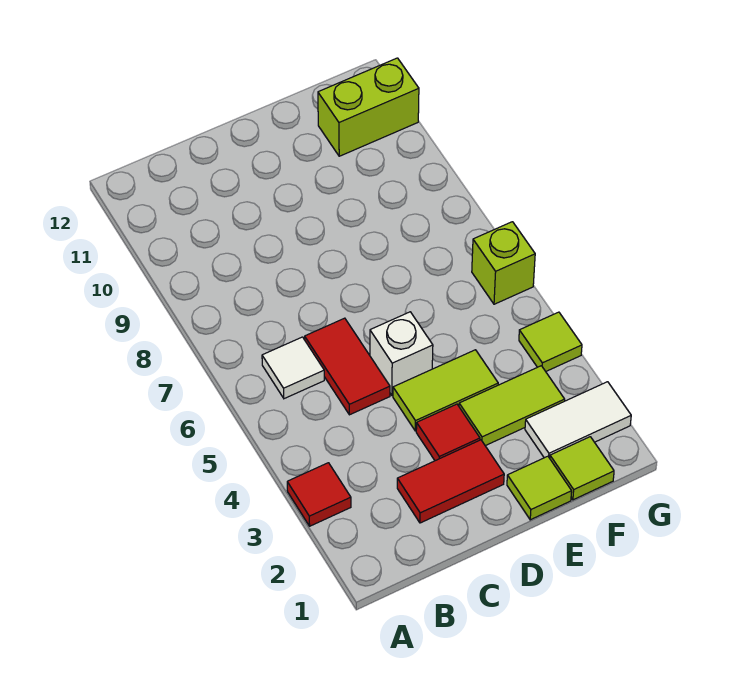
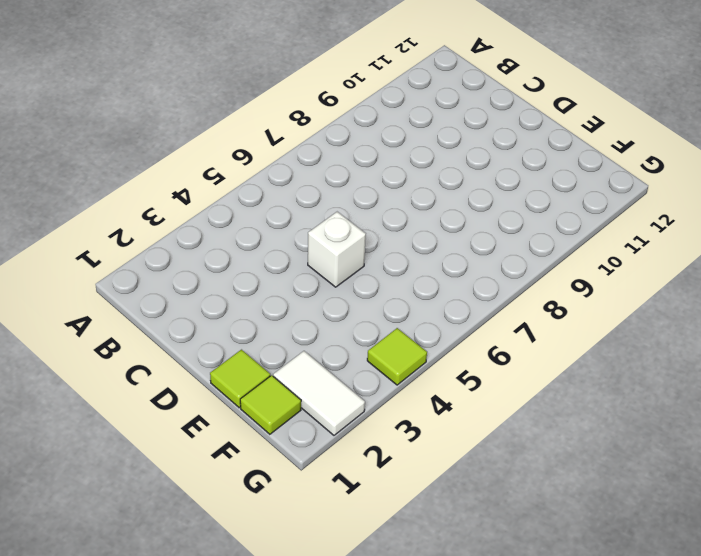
none -> red tile A3 level 1
none -> white tile B6 level 1
none -> red tile C2:D2 level 1

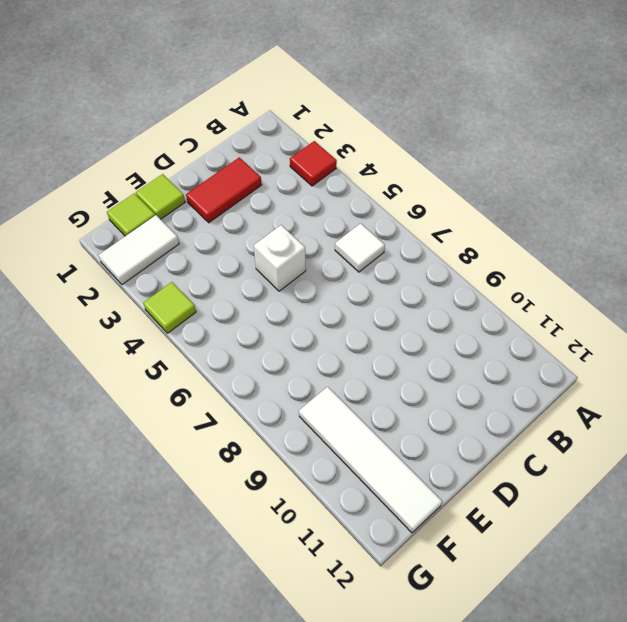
white tile F9:F12 level 1 -> lime brick F11:G11 level 1
none -> red tile C5:C6 level 1
none -> red tile D3 level 1
none -> lime tile D4:E4 level 1

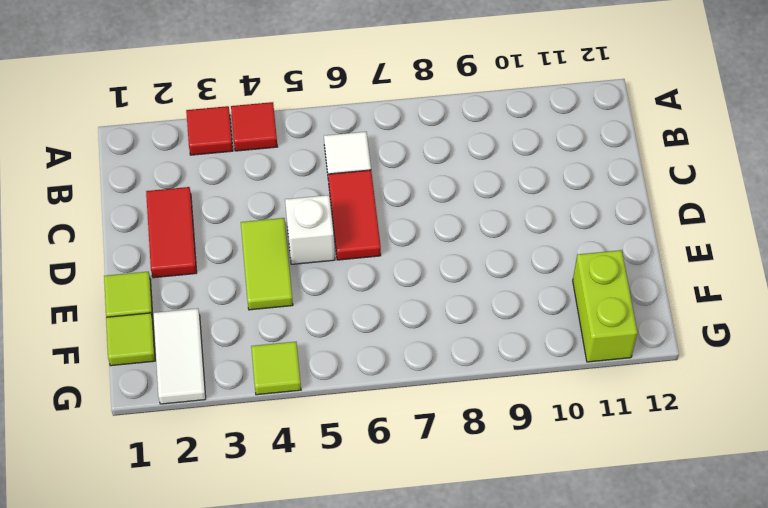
red tile A4 level 1 -> red tile D3 level 1
red tile C6:D6 level 1 -> red tile C5:C6 level 1
none -> lime tile E3:F3 level 1
none -> lime brick G6 level 1

